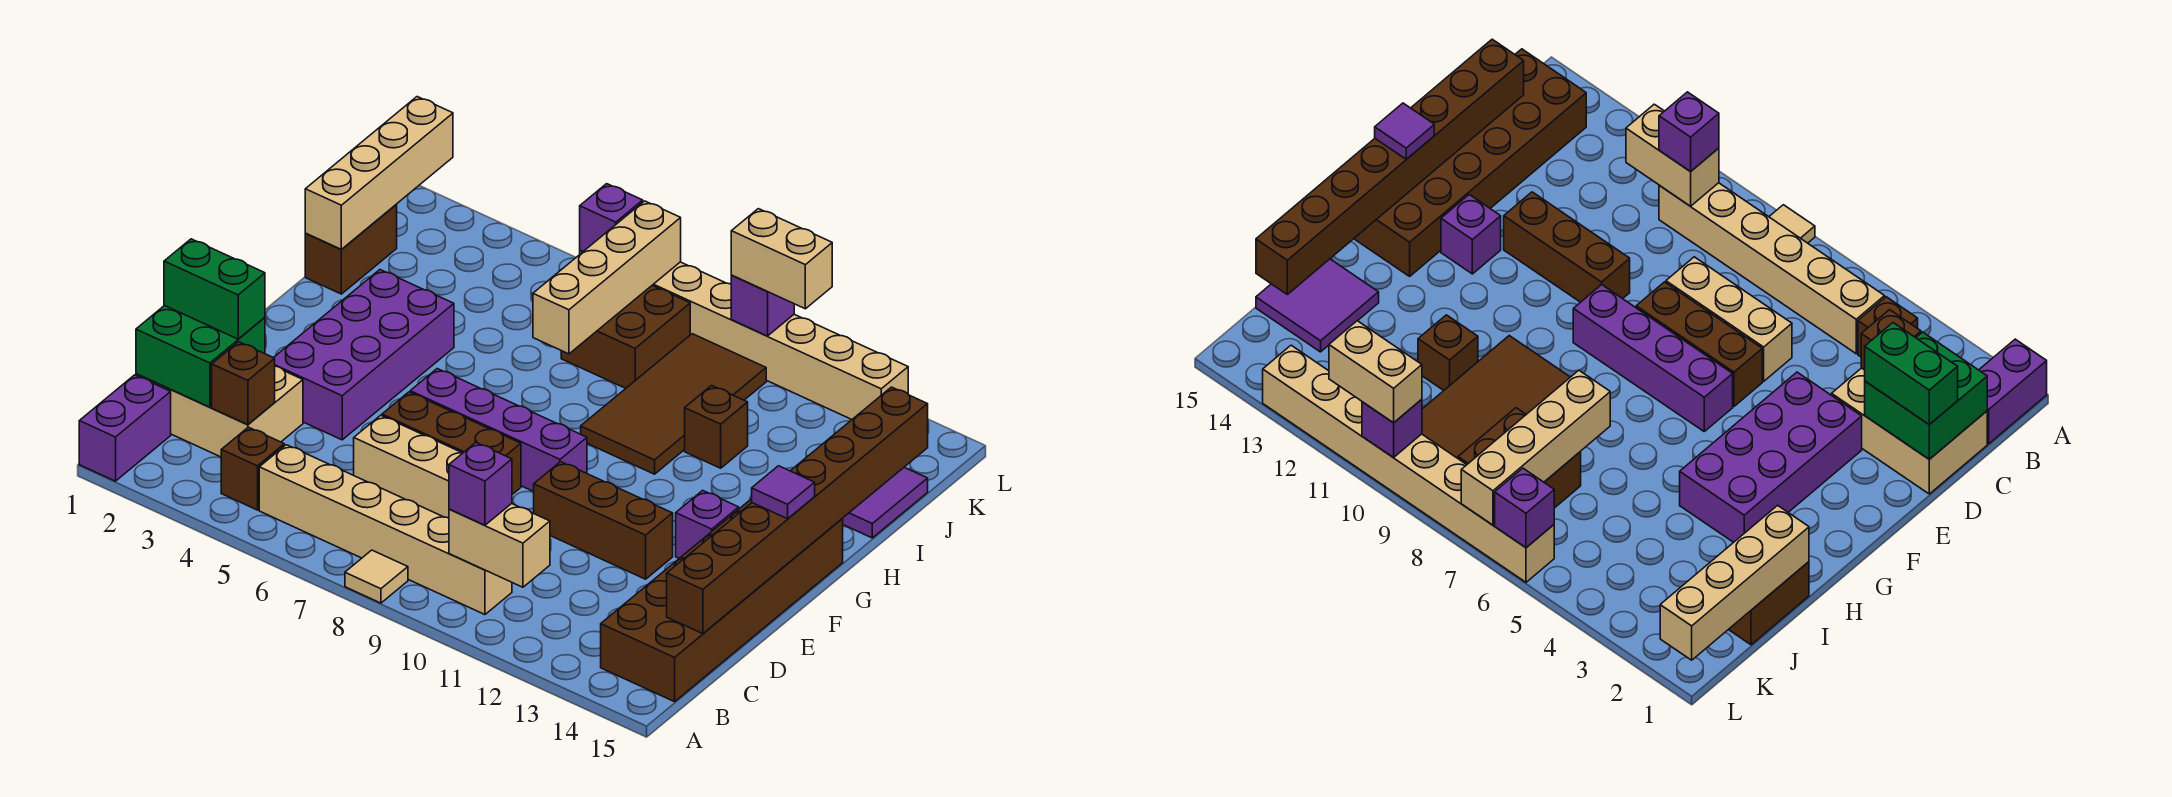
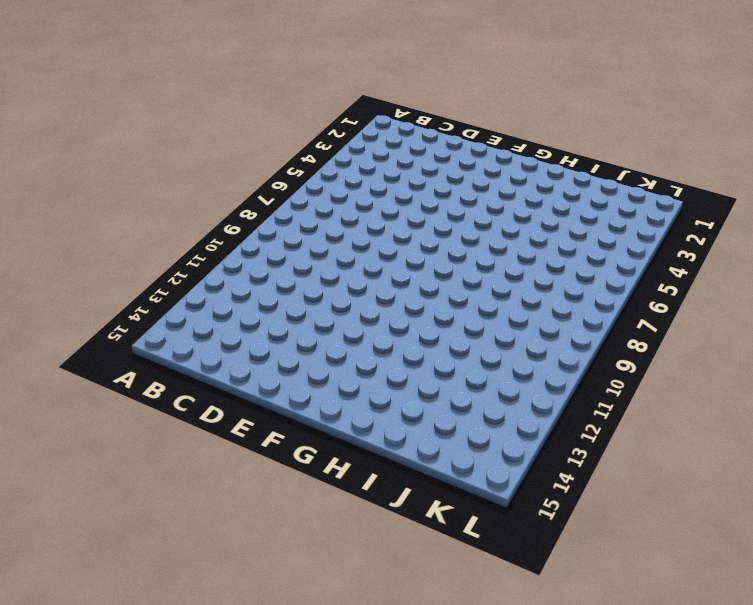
none -> purple brick A1:B1 level 1
none -> tan tile A8 level 1
none -> brown brick B4 level 1
none -> tan brick B5:B10 level 1

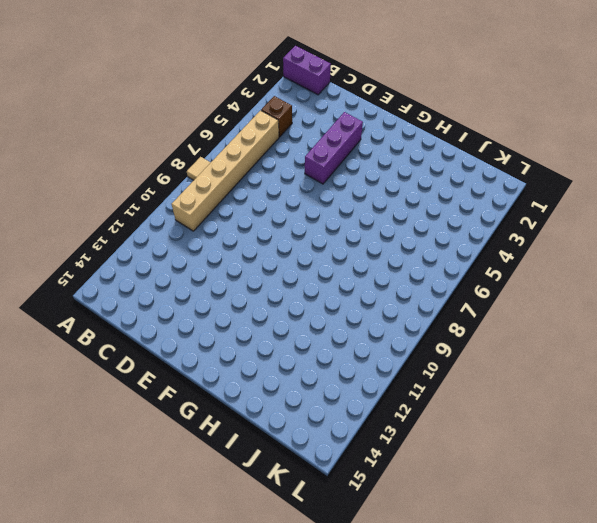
purple brick E3:E5 level 1 -> purple brick E3:H4 level 1
none -> brown brick B14:G15 level 1
none -> tan brick C1:D3 level 1
none -> tan brick D6:D8 level 1
none -> brown brick E6:E8 level 1

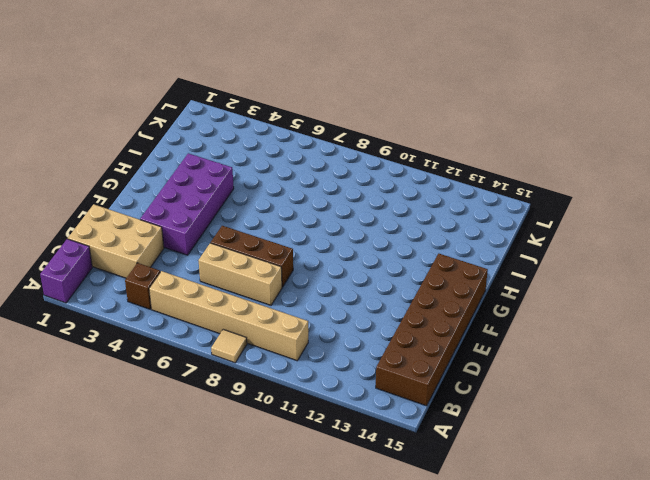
none -> brown brick E10:E12 level 1
none -> purple brick F6:F9 level 1
none -> purple brick F13 level 1
none -> brown tile H9:K10 level 1

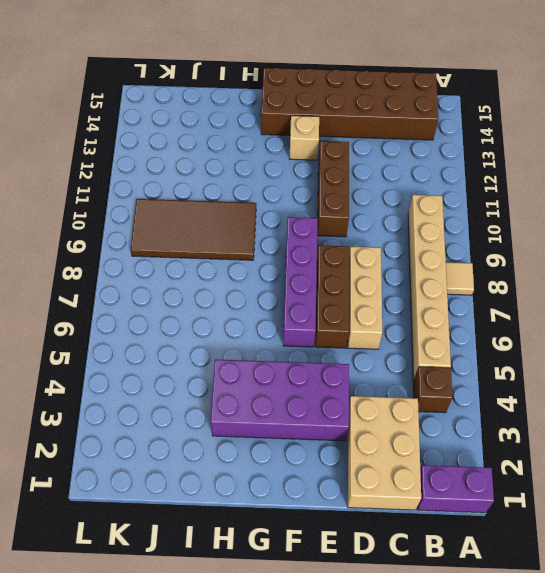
tan brick F13 level 1 -> purple brick F13 level 1
none -> brown brick I1:J1 level 1
none -> brown brick I11 level 1
none -> purple tile I14:J15 level 1
none -> brown brick J7:K8 level 1

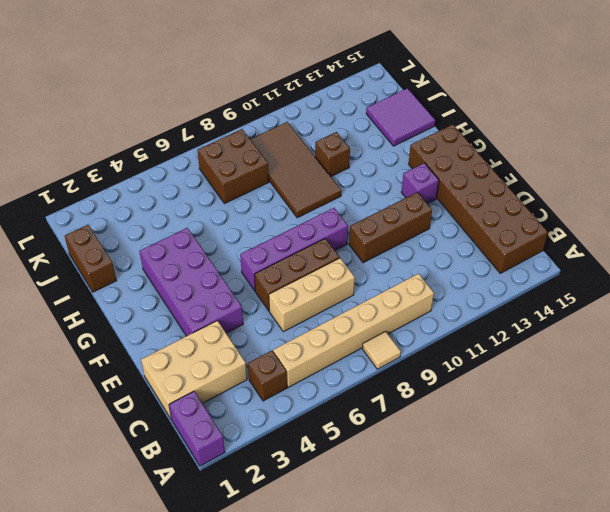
none -> tan brick L6:L13 level 1
none -> tan brick B10:B11 level 2
none -> green brick C1:D2 level 2
none -> brown brick C3 level 2

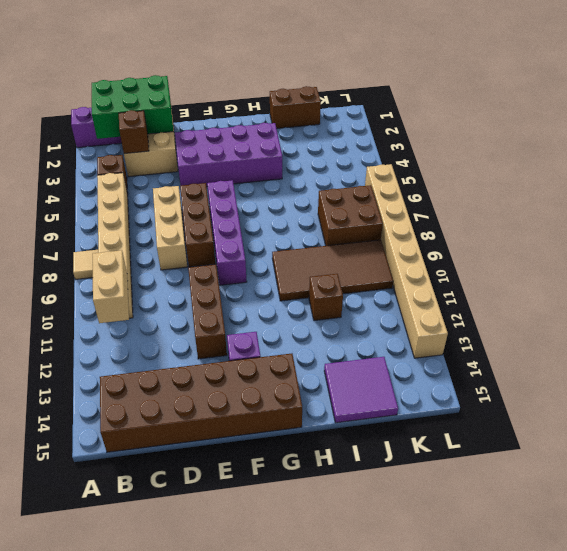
green brick B1:D2 level 2 -> green brick C1:D2 level 2
none -> brown brick C15:J15 level 2
none -> tan brick I1:L1 level 2
none -> tan brick I7:L7 level 2
none -> purple brick L6 level 2

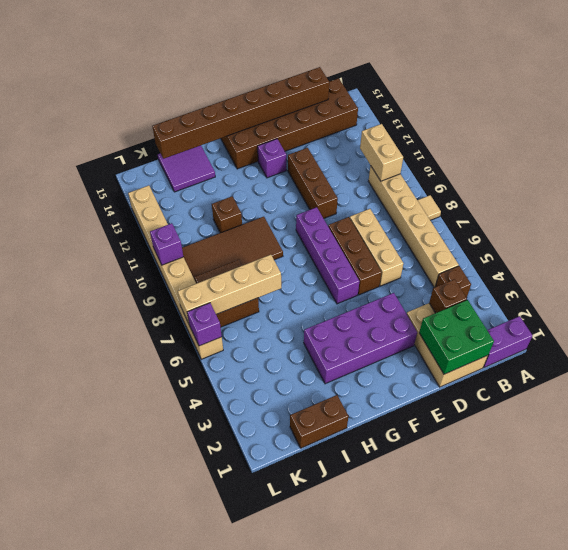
none -> tan brick I1:L1 level 2
none -> purple brick B10 level 3
none -> green brick D1:D2 level 3
none -> purple tile F15 level 3

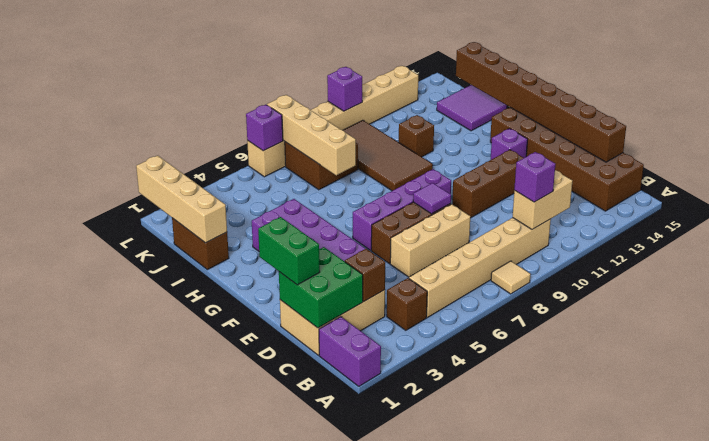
green brick D1:E1 level 3 -> green brick D1:D2 level 3
purple tile E8 level 2 -> purple tile F15 level 3
none -> tan brick L10:L11 level 3

